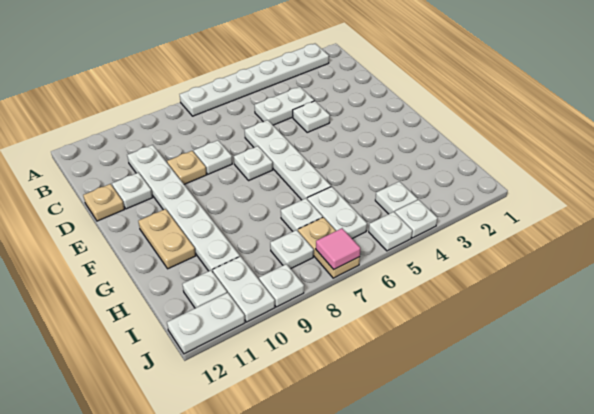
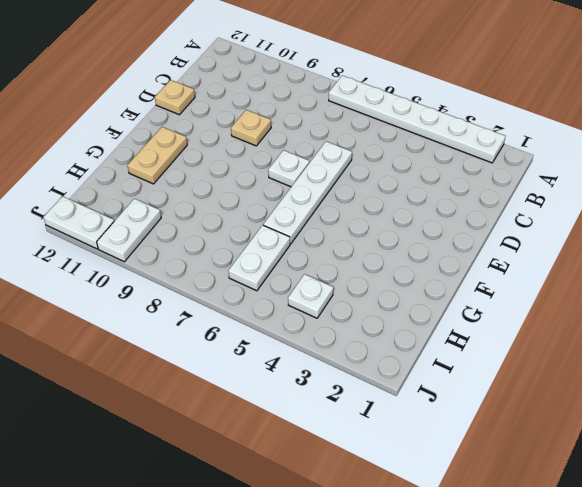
none -> white plate C4:C5 level 1
none -> white plate C10:H10 level 1
none -> white plate D4 level 1

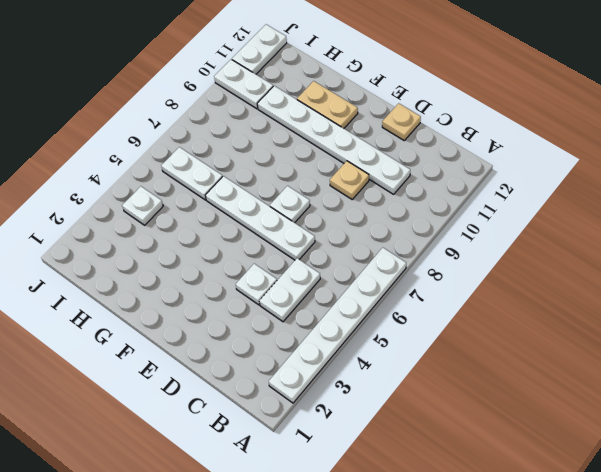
none -> white plate D8 level 1
none -> white plate D11 level 1
none -> white plate H7 level 1

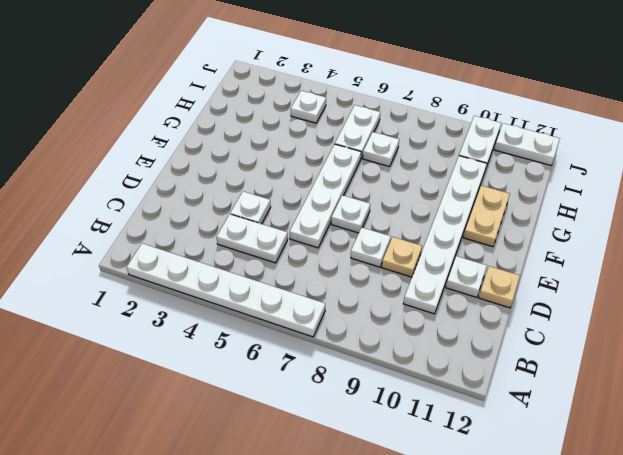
none -> tan plate I7:J7 level 1
none -> white plate I8 level 1
none -> white plate I11 level 1

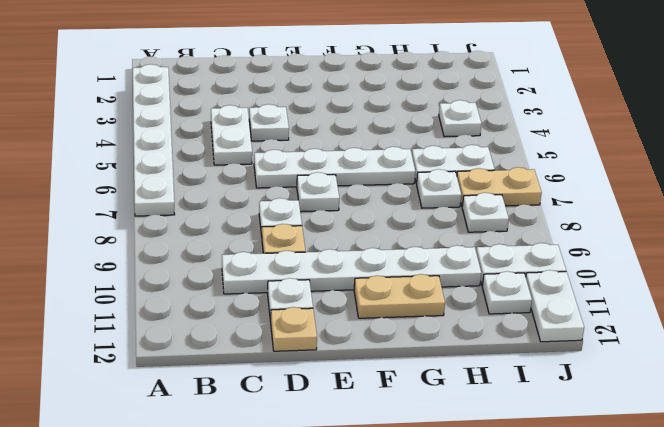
none -> white plate J4 level 1
none -> white plate J5 level 1
none -> white plate J9 level 1

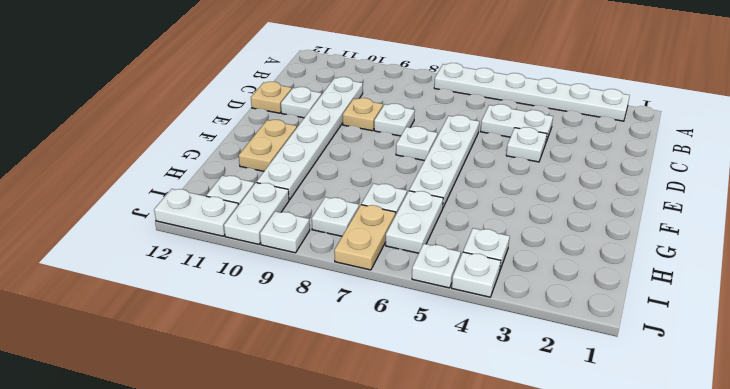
none -> pink tile J7 level 2

